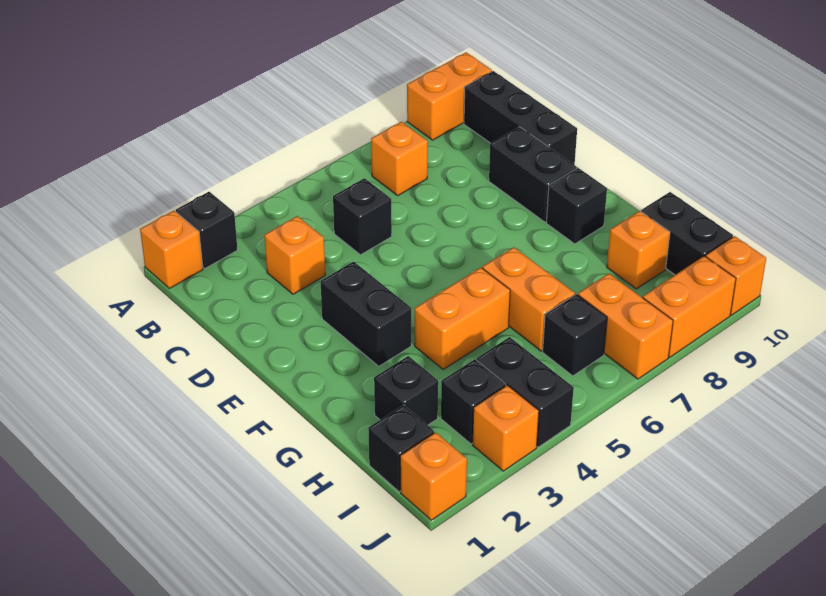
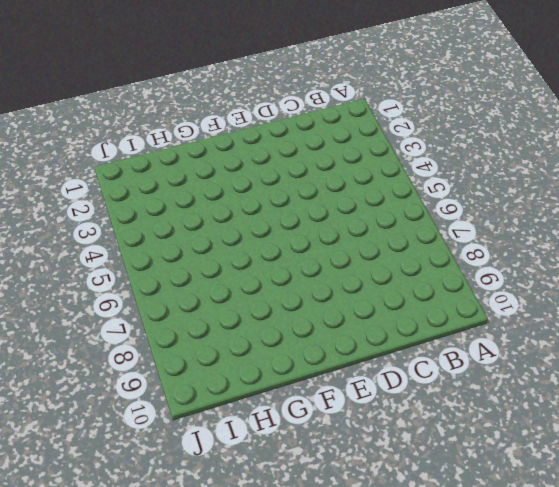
none -> orange brick A1 level 1
none -> black brick A2 level 1
none -> orange brick A9:A10 level 1

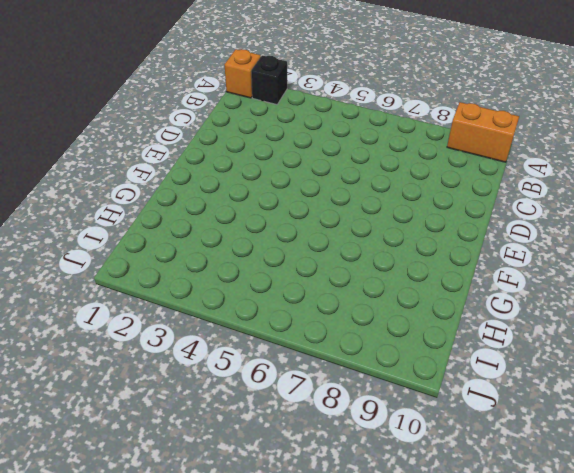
none -> orange brick B7 level 1
none -> black brick B10:D10 level 1
none -> orange brick C3 level 1

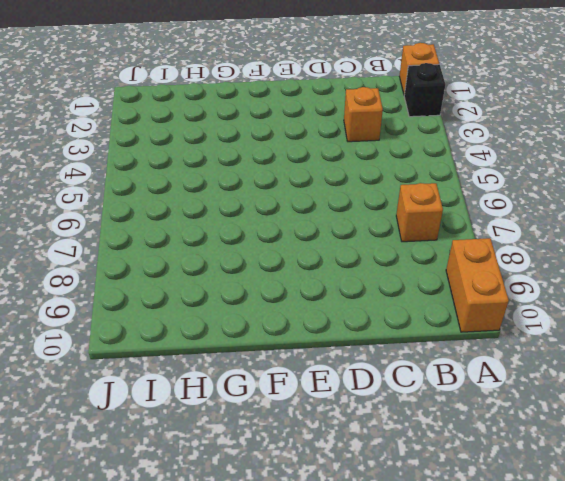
none -> black brick B10:D10 level 1
none -> black brick C5 level 1
none -> black brick D9:E9 level 1

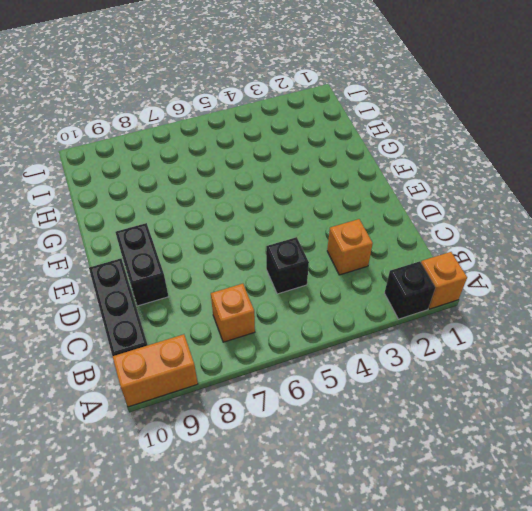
none -> black brick E3:F3 level 1
none -> black brick F9 level 1
none -> orange brick G4:G5 level 1

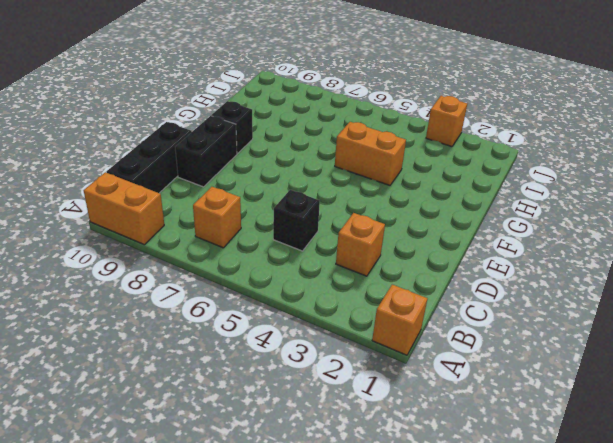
none -> black brick A2 level 1
none -> black brick E3:F3 level 1
none -> orange brick G6:H6 level 1

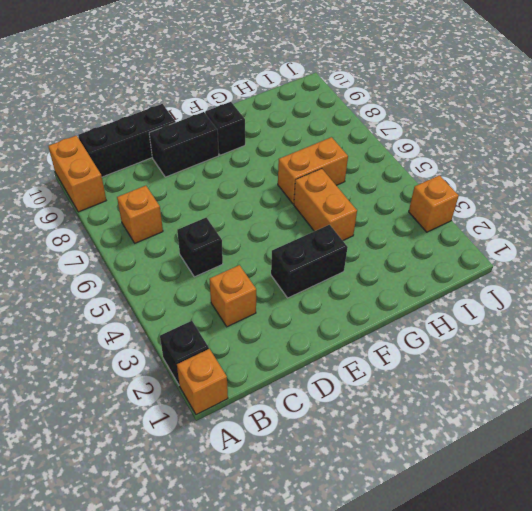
none -> black brick H2 level 1
none -> orange brick H9 level 1
none -> black brick H10:I10 level 1

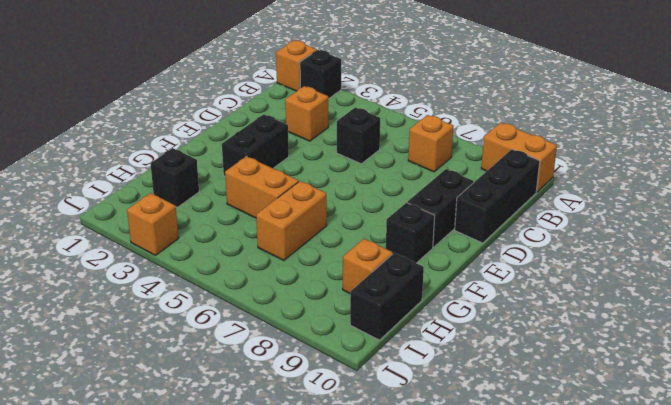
none -> black brick I1 level 1
none -> black brick I3 level 1
none -> black brick I4:J4 level 1

